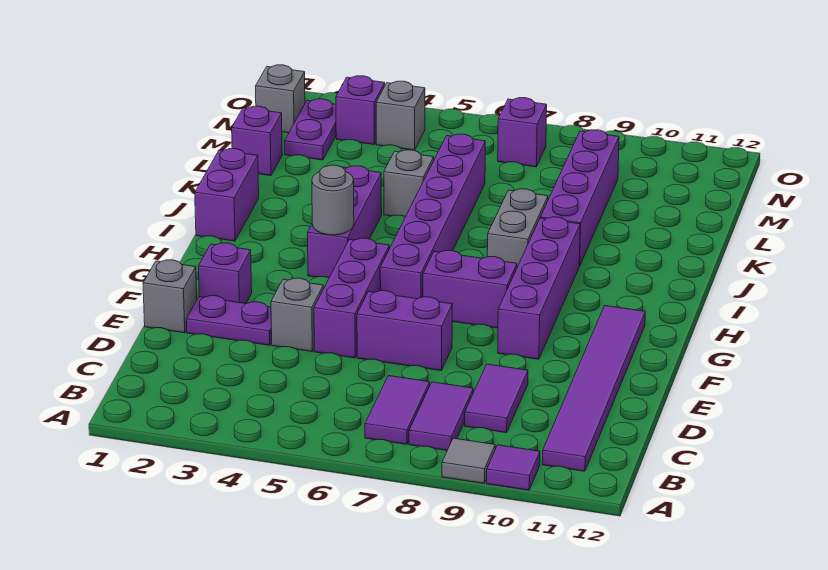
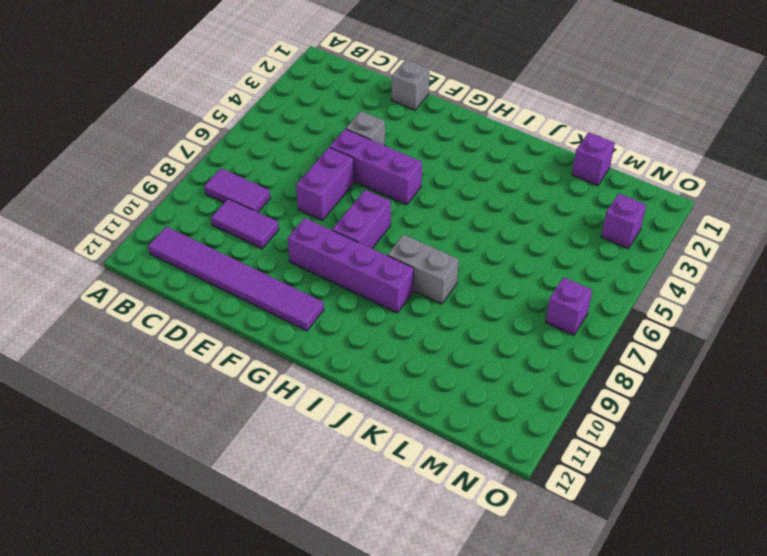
none -> grey tile A9 level 1
none -> purple tile A10 level 1
none -> purple tile B7:C7 level 1

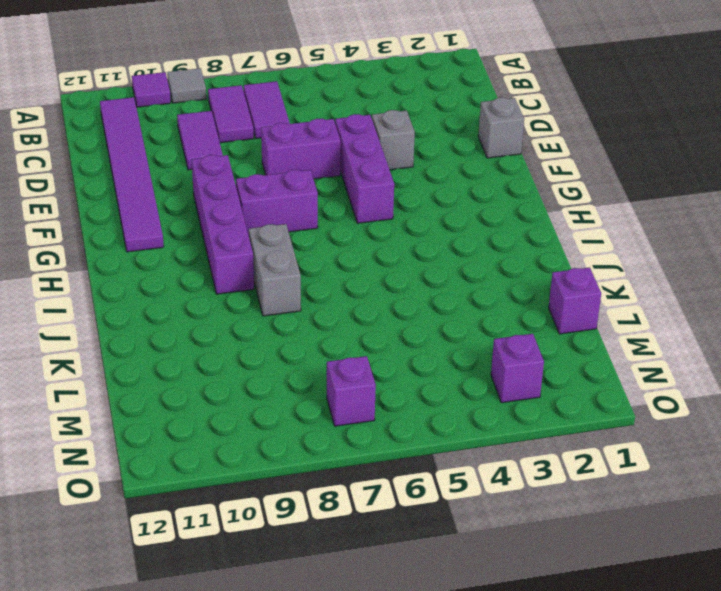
none -> purple plate E2:E3 level 1
none -> purple brick F2 level 1
none -> purple brick G6:L6 level 1

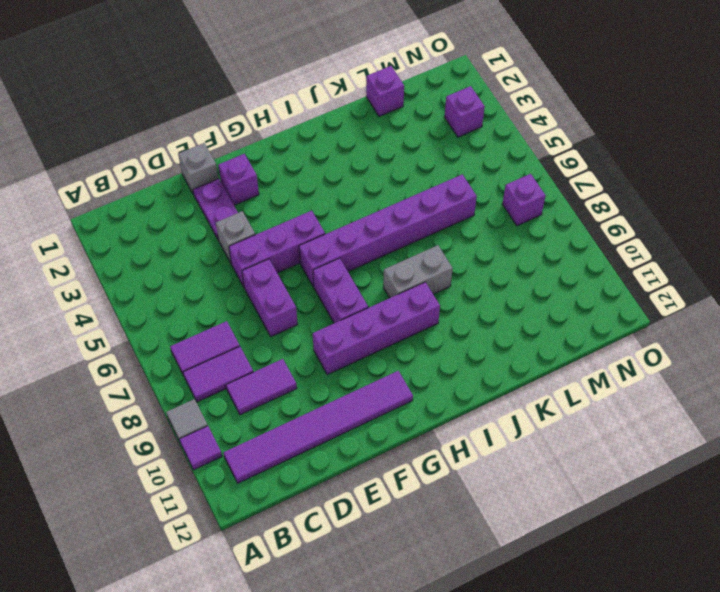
none -> purple brick H4:J4 level 1
none -> purple brick I1:J1 level 1
none -> purple brick J9:M9 level 1

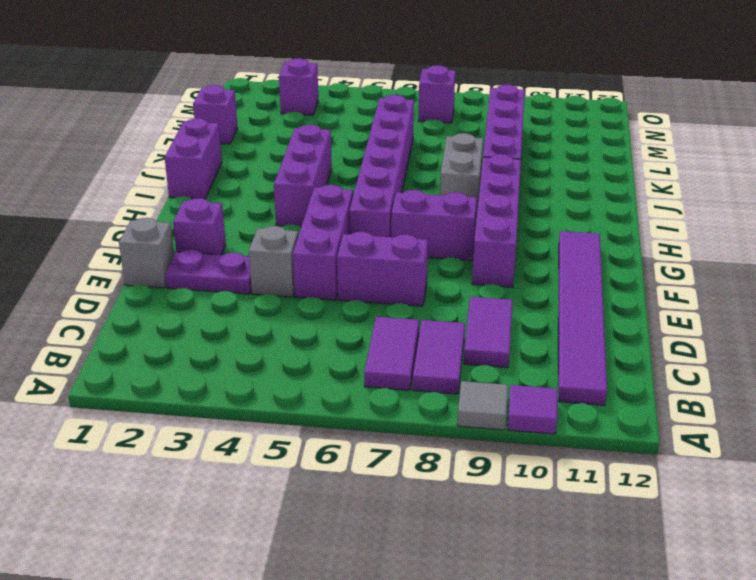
none -> grey brick K5 level 1
none -> purple plate M2:N2 level 1
none -> grey brick N1 level 1

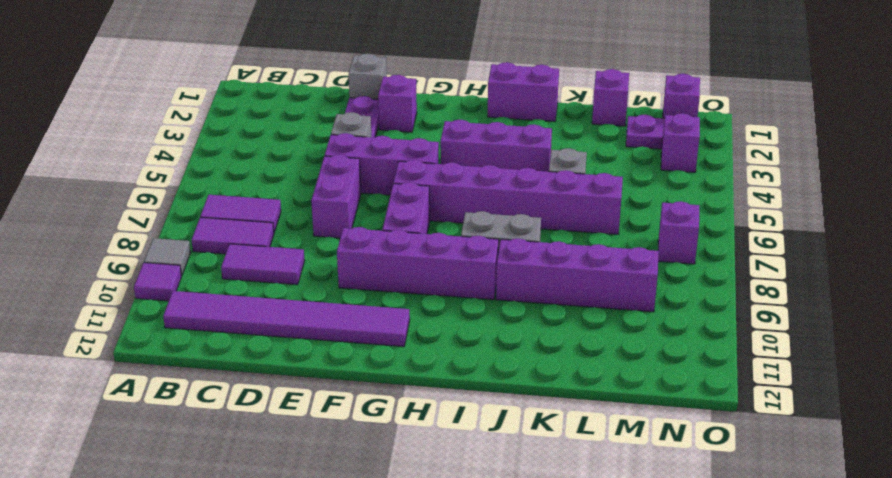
purple brick N1 level 1 -> grey brick N1 level 1
none -> grey brick N4 level 1
none -> grey round brick H4 level 2

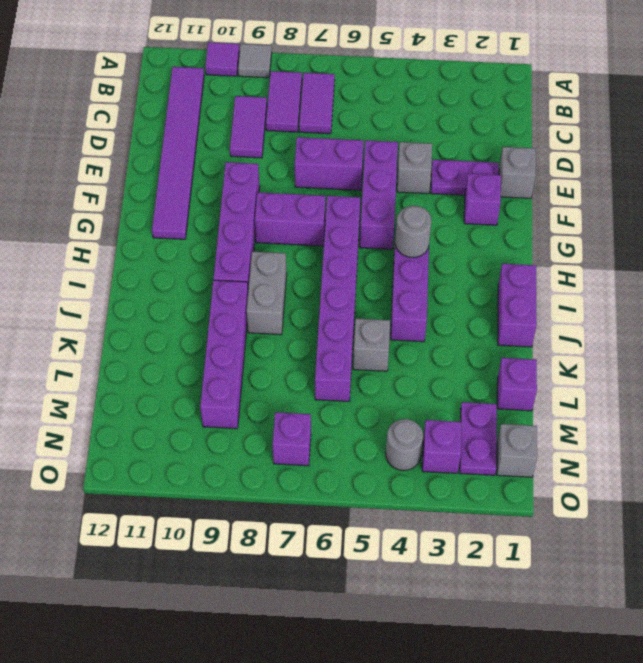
grey round brick N4 level 1 -> grey brick N4 level 1

